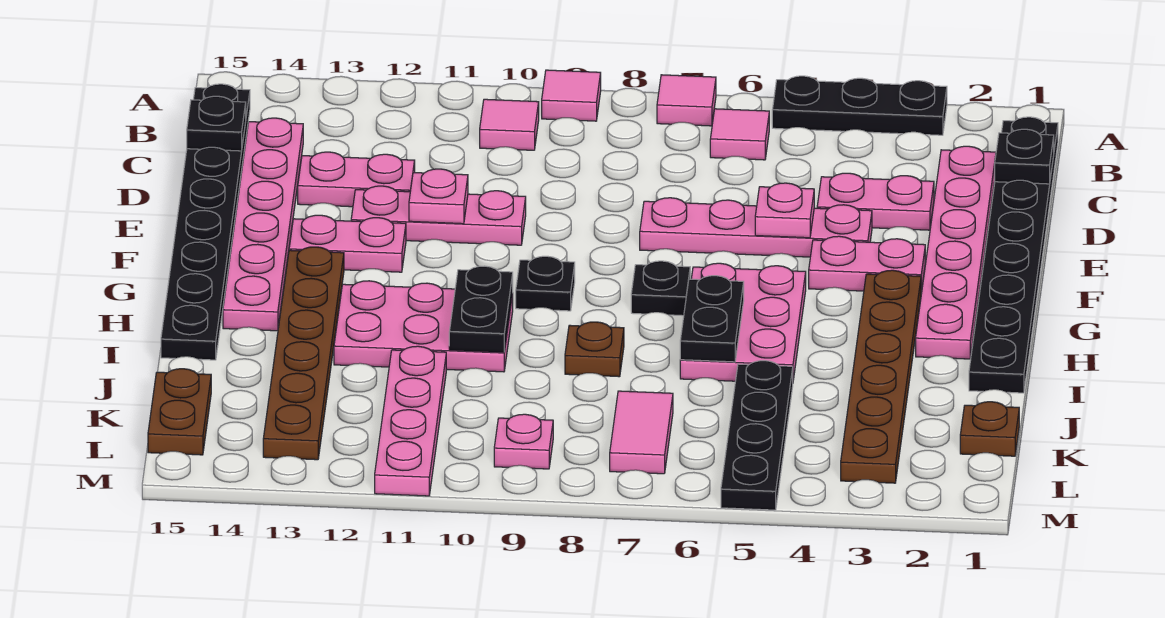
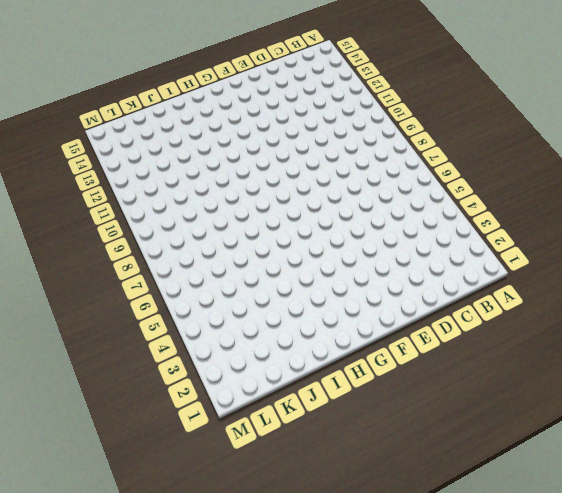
none -> black plate A3:A5 level 1
none -> pink tile A7 level 1
none -> pink tile A9 level 1
none -> black plate B1:I1 level 1

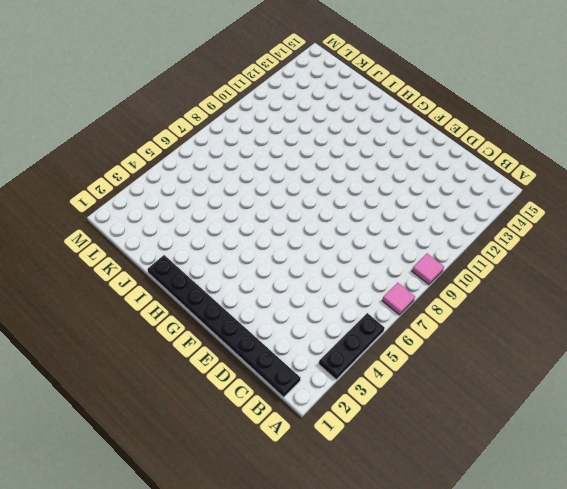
none -> pink tile B6 level 1
none -> pink tile B10 level 1
none -> black plate B15:I15 level 1
none -> pink plate C2:H2 level 1

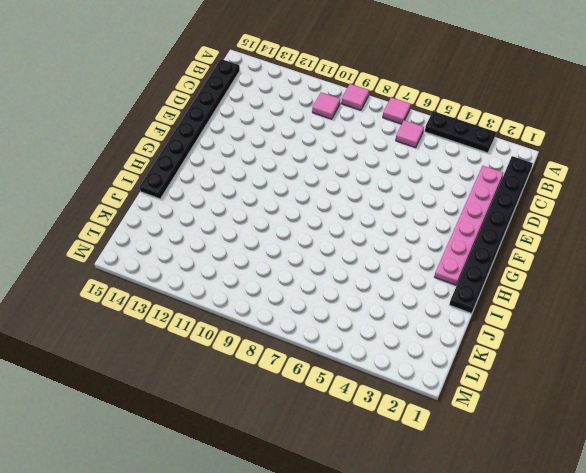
none -> pink plate C14:H14 level 1
none -> pink plate D3:D4 level 1
none -> pink plate D12:D13 level 1
none -> pink plate E4:E7 level 1

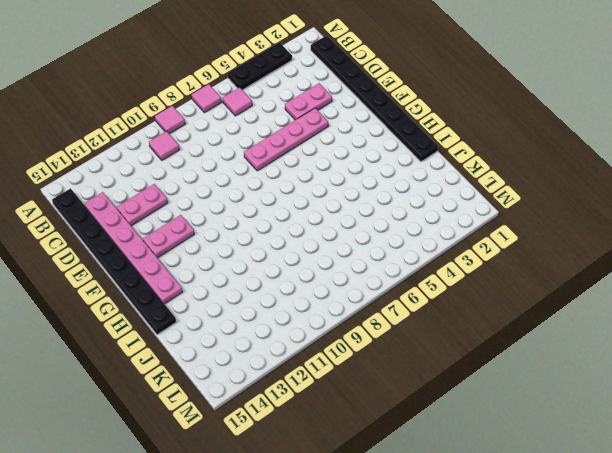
none -> pink plate C2:H2 level 1
none -> pink plate E10:E12 level 1
none -> pink plate F3:F4 level 1
none -> brown plate G3:L3 level 1

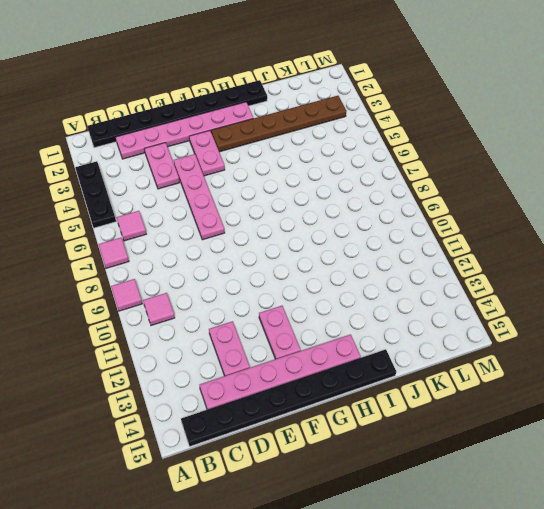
none -> pink plate E10:E12 level 1
none -> pink plate G5:I6 level 1
none -> black plate G7 level 1
none -> black plate G9 level 1

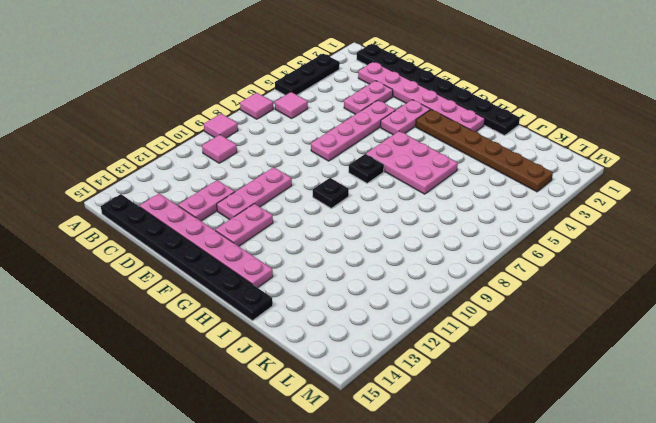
none -> brown plate G13:L13 level 1
none -> pink plate H10:I12 level 1
none -> brown plate I8 level 1
none -> black plate J5:M5 level 1

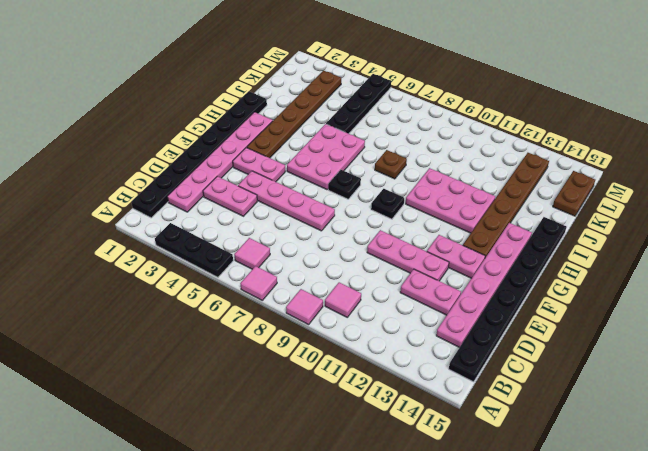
none -> pink plate J11:M11 level 1
none -> brown plate K1 level 1
none -> pink tile K7:L7 level 1
none -> pink plate L9 level 1

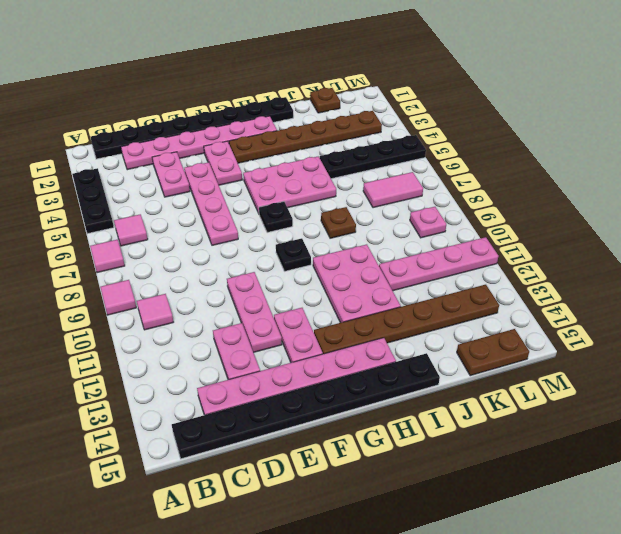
none -> black plate C1 level 2
none -> black plate C15 level 2
none -> pink plate E5 level 2
none -> pink plate E11 level 2

